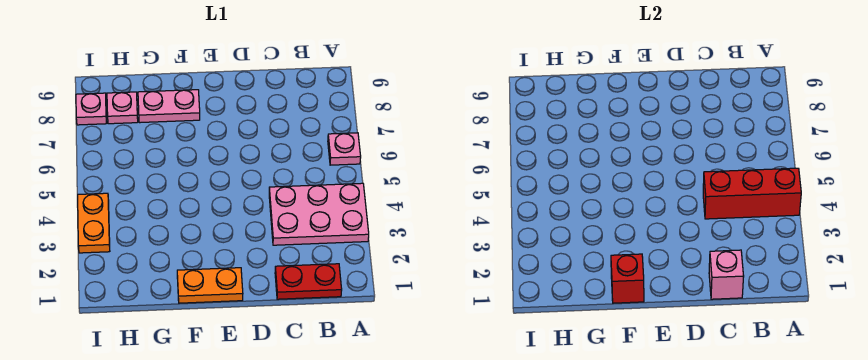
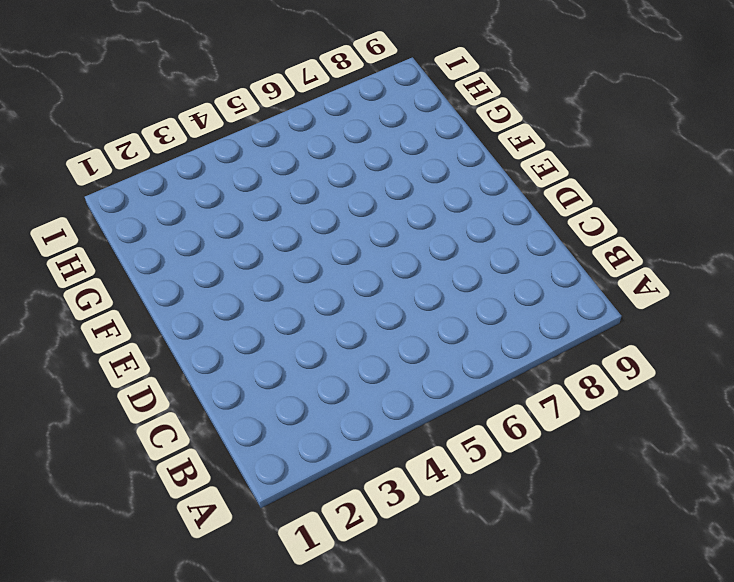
none -> pink plate A3:C4 level 1
none -> pink plate A6 level 1

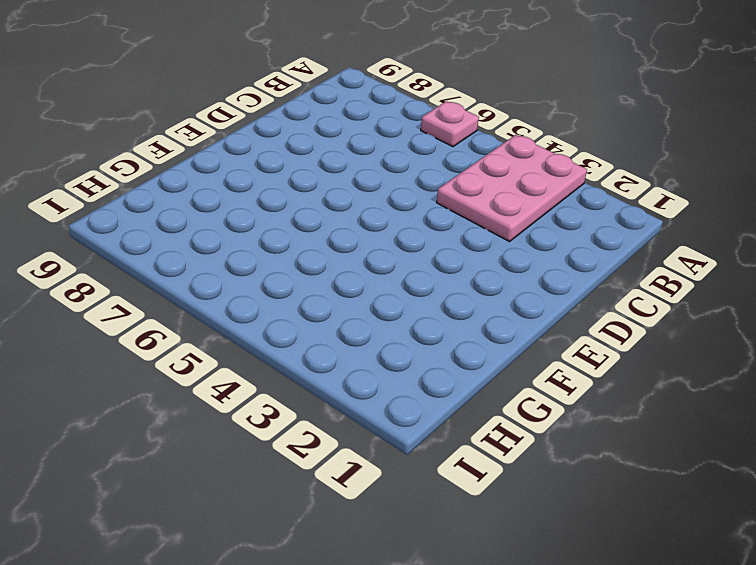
none -> red plate B1:C1 level 1
none -> orange plate E1:F1 level 1

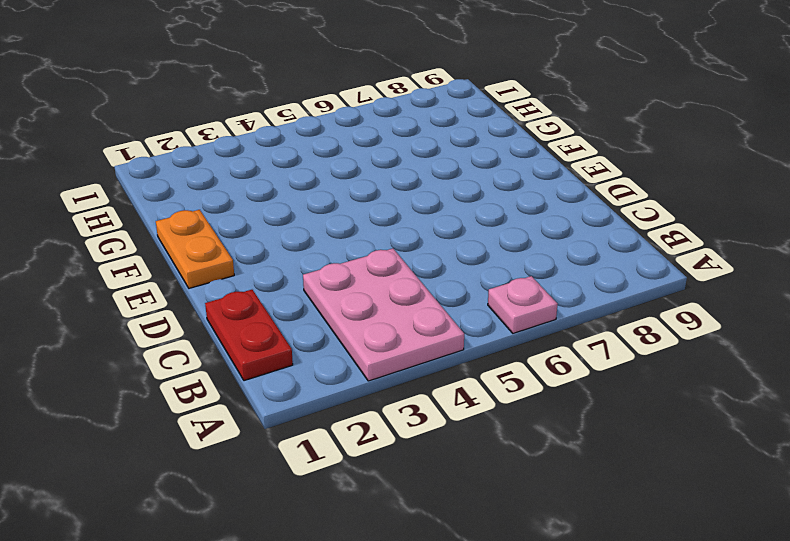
none -> pink plate F8:G8 level 1
none -> pink plate H8 level 1

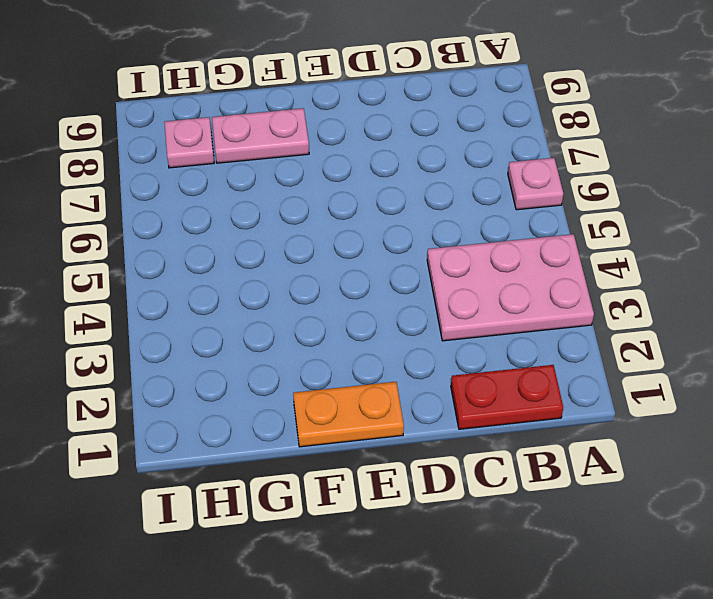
none -> orange plate I3:I4 level 1
none -> pink plate I8 level 1

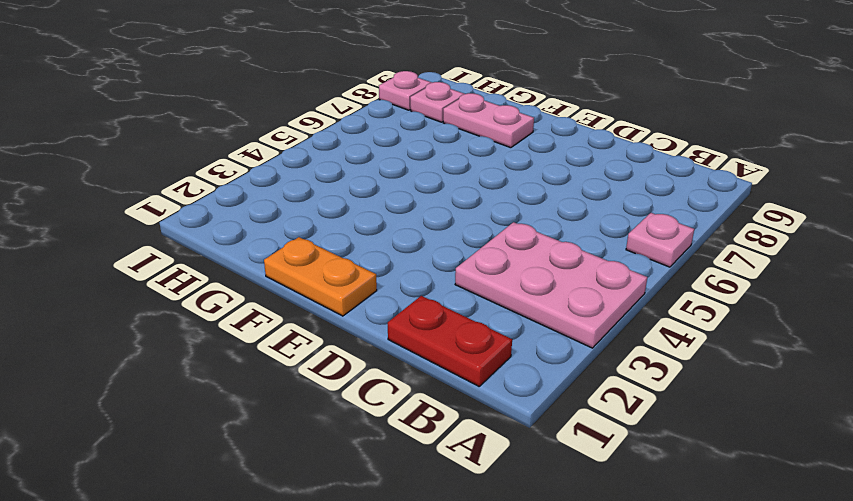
none -> orange plate I3:I4 level 1
none -> red brick A4:C4 level 2

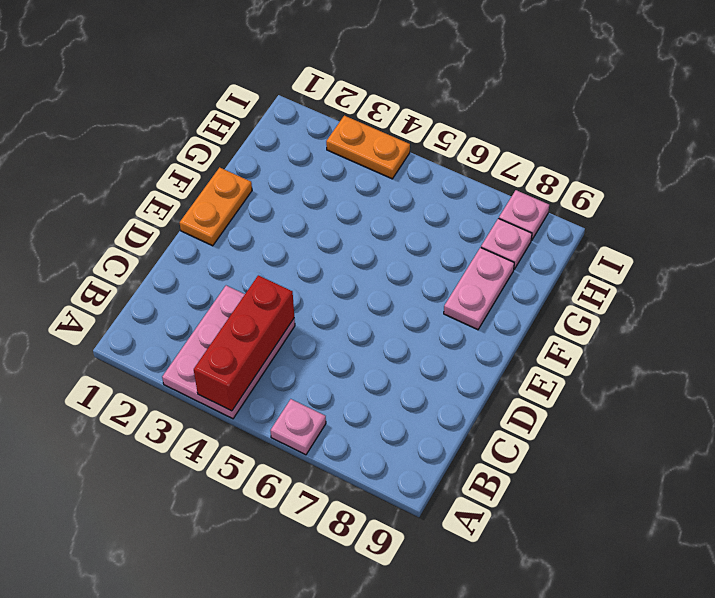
none -> red plate B1:C1 level 1
none -> pink brick C1 level 2

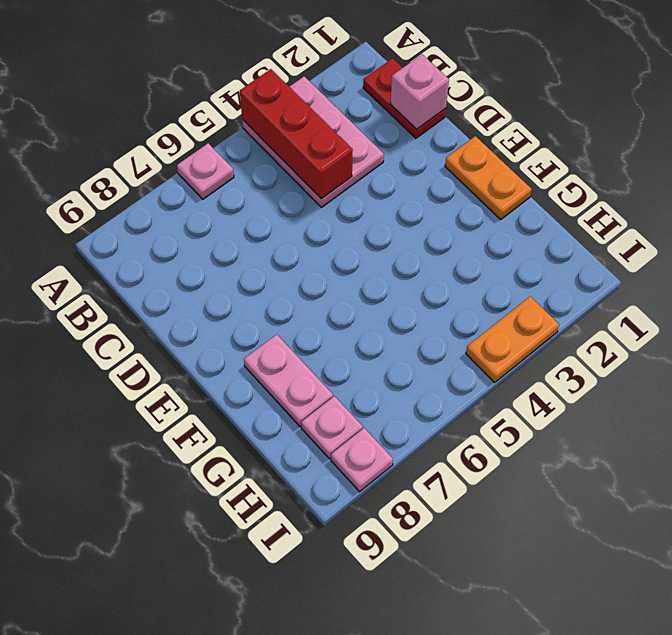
none -> red brick F1 level 2

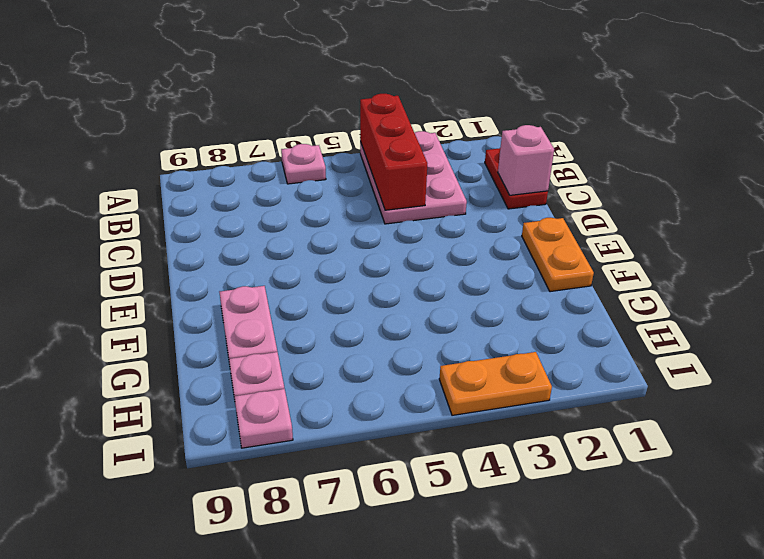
none -> red brick F1 level 2

